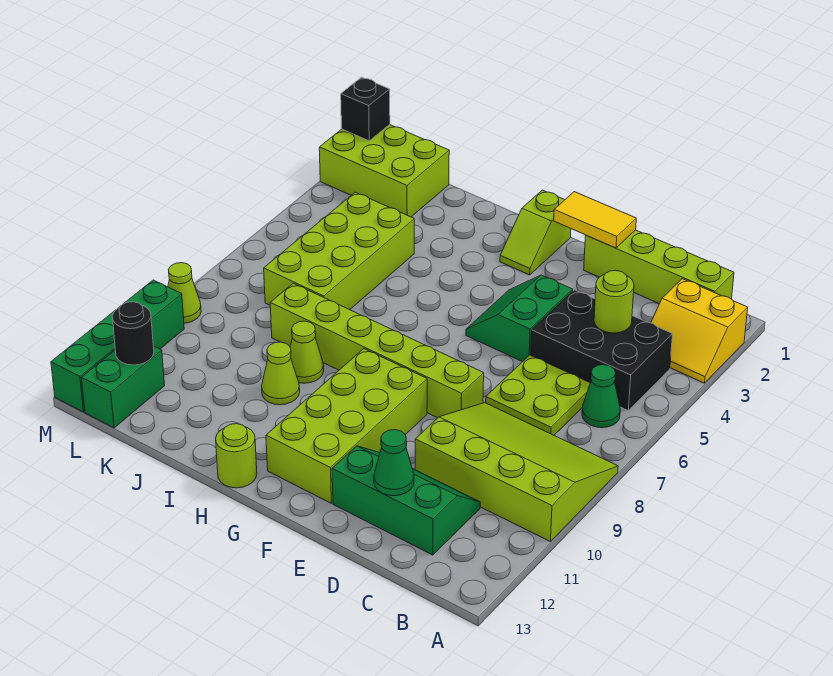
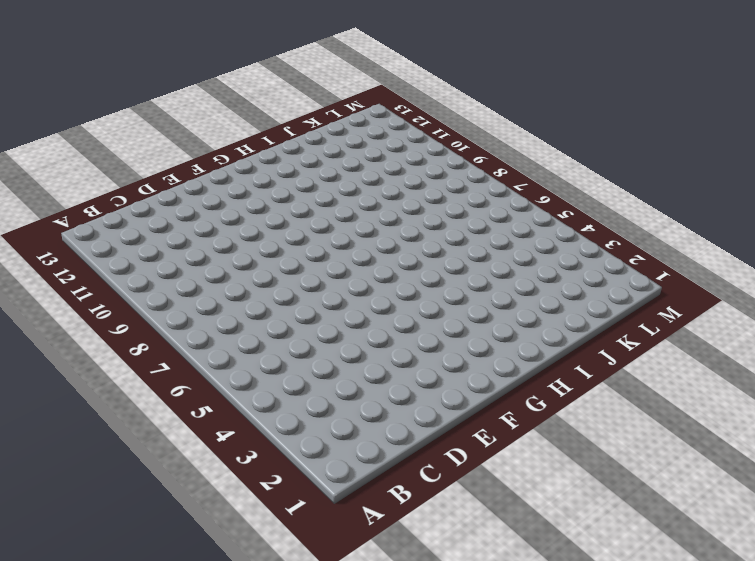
none -> yellow slope A2:B3 level 1 top 2
none -> lime slope A8:D10 level 1 top 10
none -> lime brick B1:E1 level 1

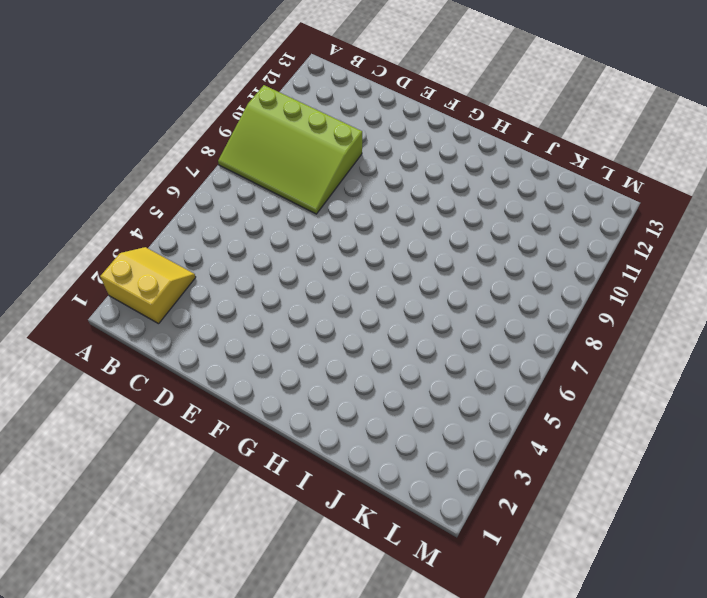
none -> lime brick B1:E1 level 1
none -> black brick B4:D5 level 1
none -> green cone B6 level 1

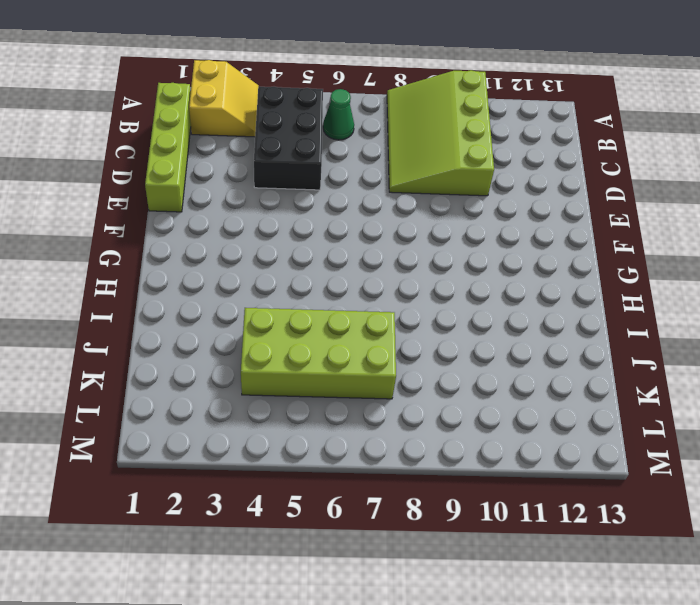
none -> lime plate C6:D7 level 1
none -> green slope C11:E12 level 1 top 12
none -> green slope E4:F5 level 1 top E

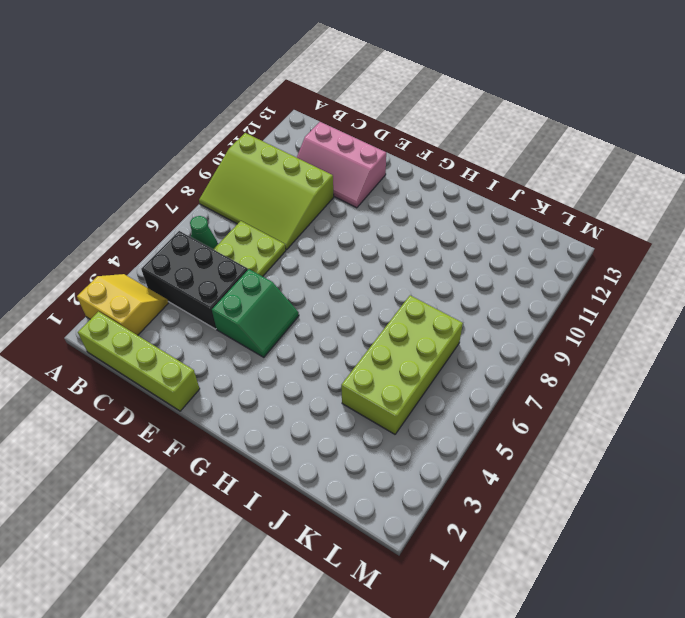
pink slope C11:E12 level 1 top 12 -> green slope C11:E12 level 1 top 12
none -> lime brick E8:J8 level 1
none -> lime brick F9:G12 level 1
none -> lime slope G1:G2 level 1 top 1

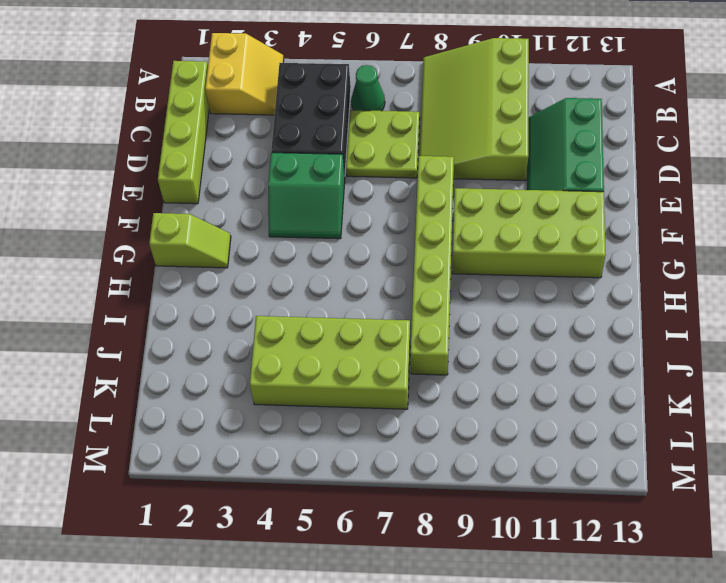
none -> lime round brick H13 level 1
none -> lime cone I9 level 1
none -> lime cone I10 level 1

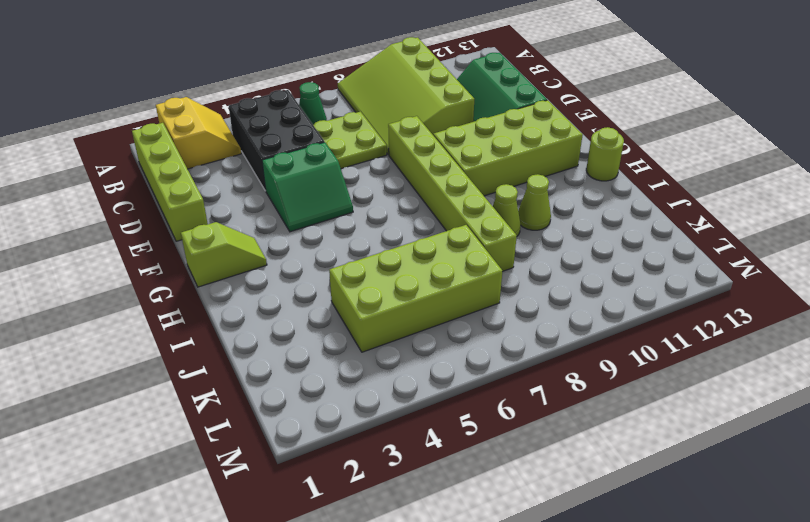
none -> lime brick K1:M2 level 1
none -> green brick L12:L13 level 1
none -> lime cone M9 level 1

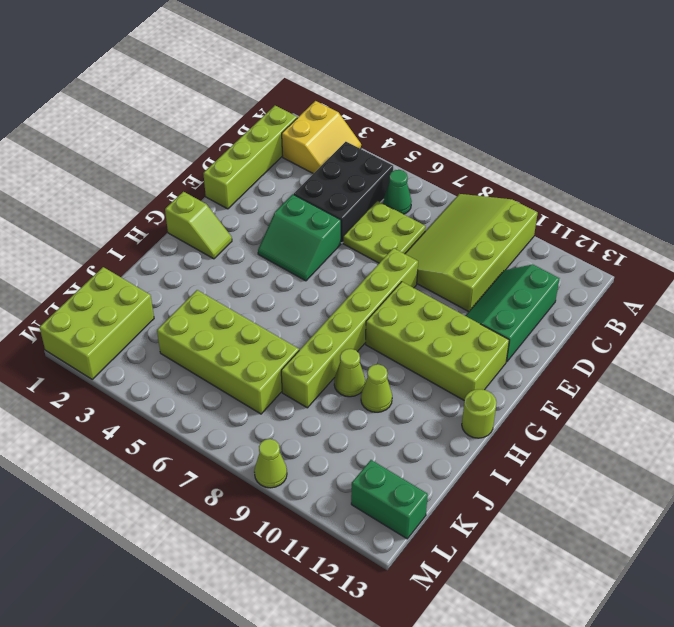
none -> green brick M10:M13 level 1
none -> lime round brick C4 level 2
none -> green cone D12 level 2

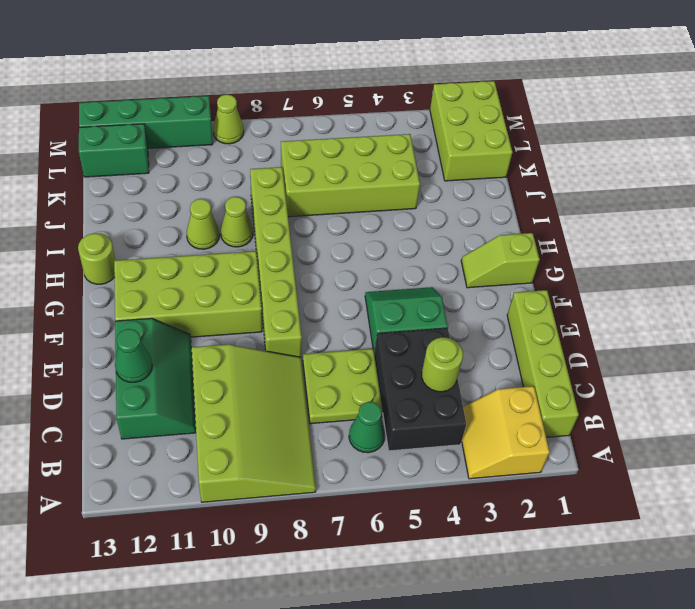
none -> yellow tile E1:F1 level 2
none -> black round brick L12 level 2
none -> black brick M1 level 2

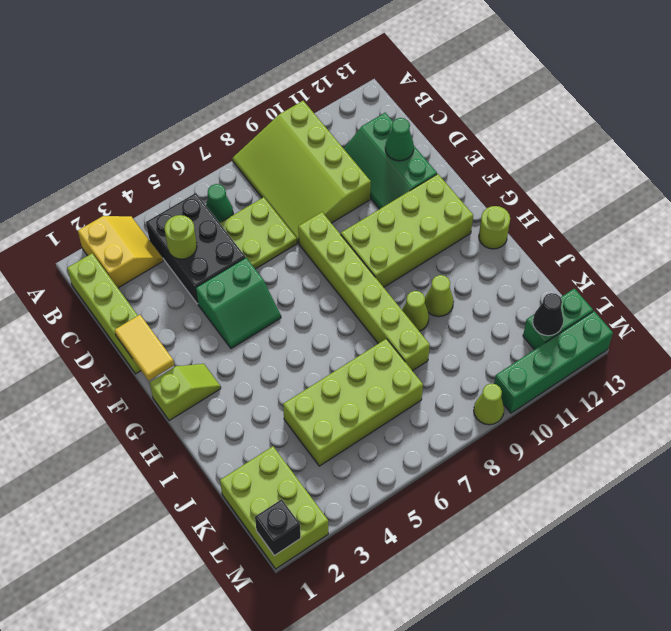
black cone L12 level 2 -> black round brick L12 level 2

